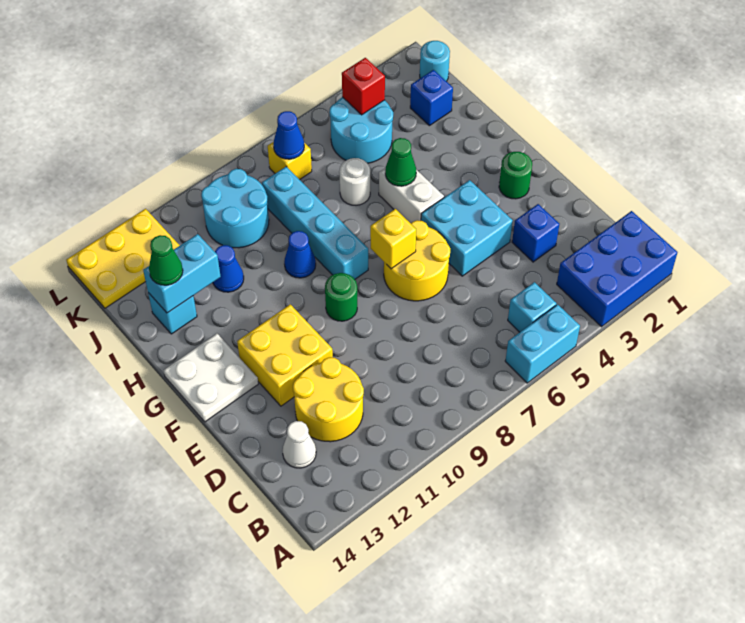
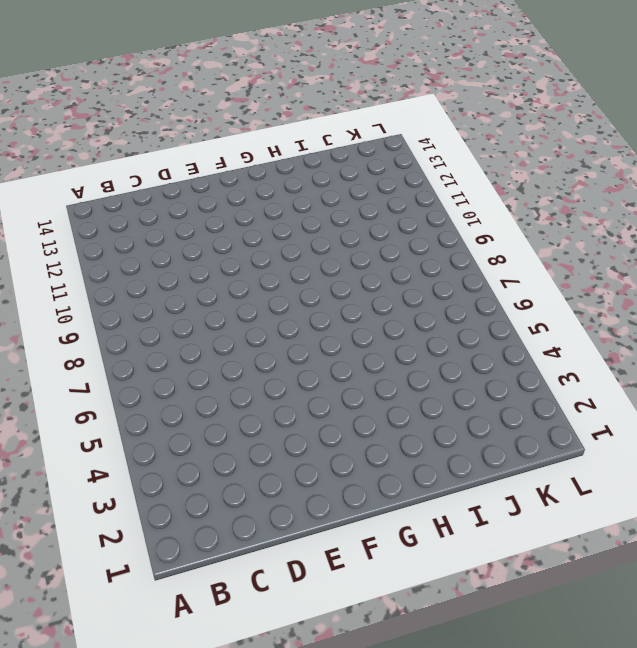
none -> blue brick A1:B3 level 1
none -> cyan brick A5:A6 level 1
none -> cyan brick B5 level 1
none -> yellow round brick C11:D12 level 1

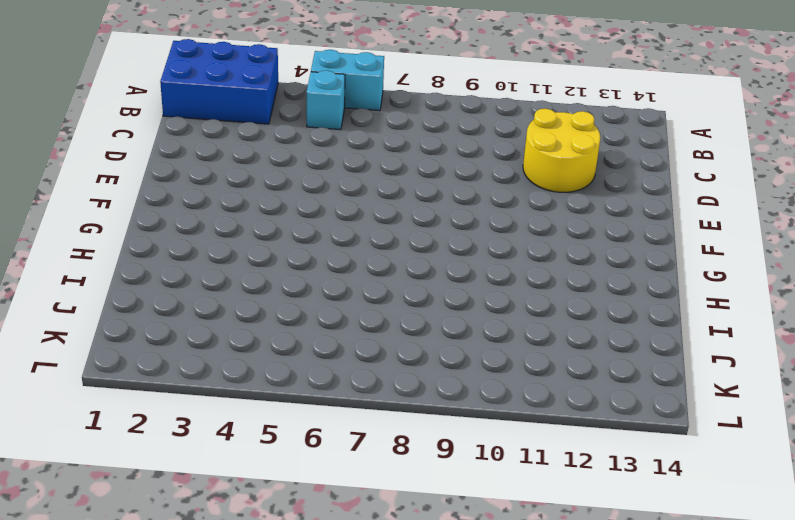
none -> white cone C13 level 1
none -> blue brick D3 level 1
none -> cyan brick E4:F5 level 1
none -> yellow round brick E6:F7 level 1

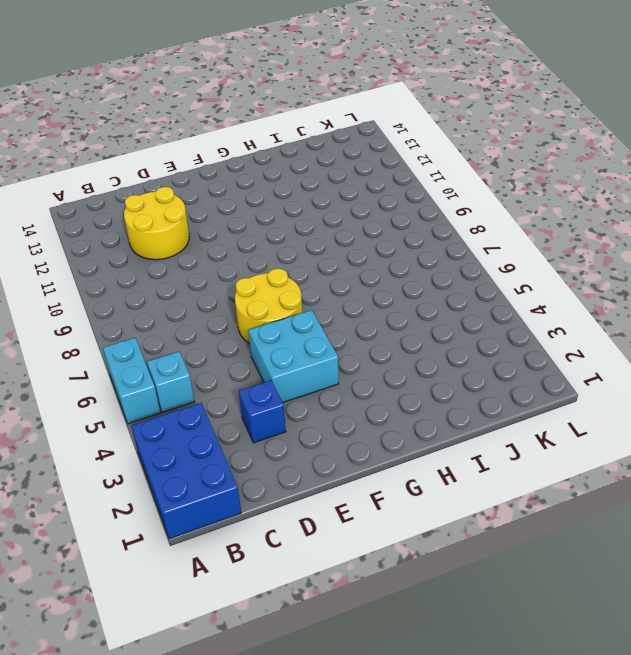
none -> white cone C13 level 1
none -> yellow brick E11:F12 level 1
none -> green round brick F2 level 1
none -> green round brick F9 level 1

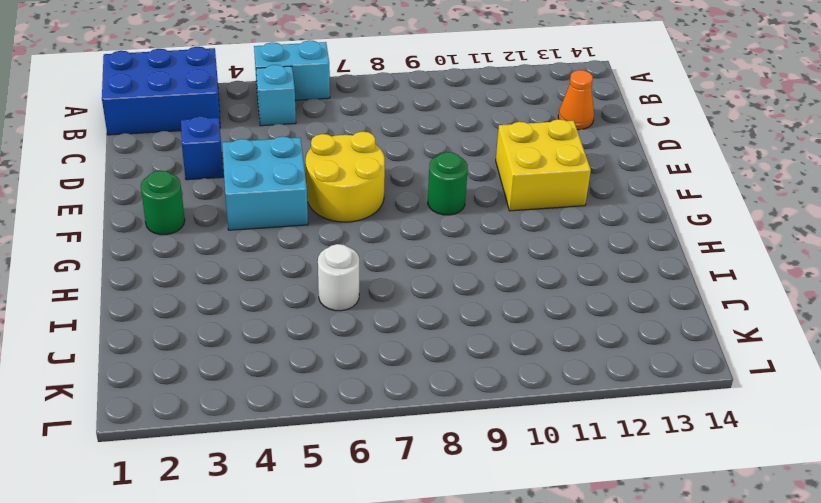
orange cone C13 level 1 -> white cone C13 level 1
none -> yellow round brick C11:D12 level 1
none -> white plate F13:G14 level 1
none -> white brick G5:H5 level 1
none -> cyan brick G8:J8 level 1

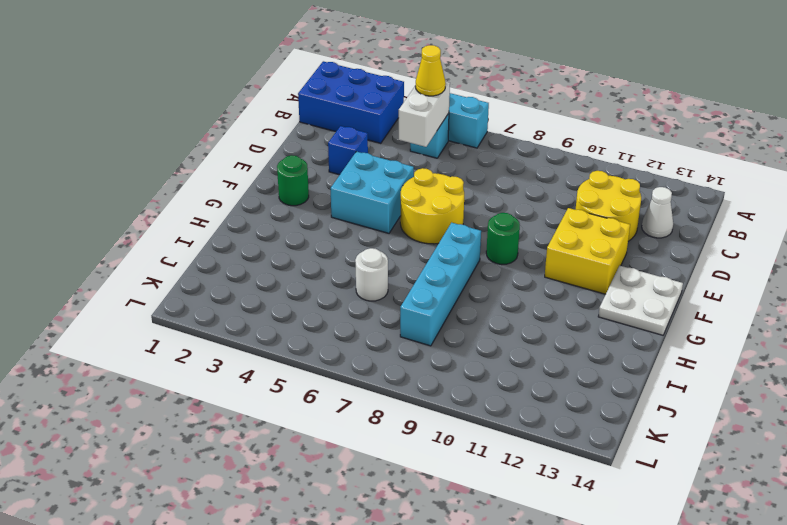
white brick B5:C5 level 2 -> white brick G5:H5 level 1
yellow cone B5 level 3 -> none
none -> blue cone H9 level 1
none -> blue cone I11 level 1
none -> cyan brick I13 level 1
none -> blue brick J2 level 1

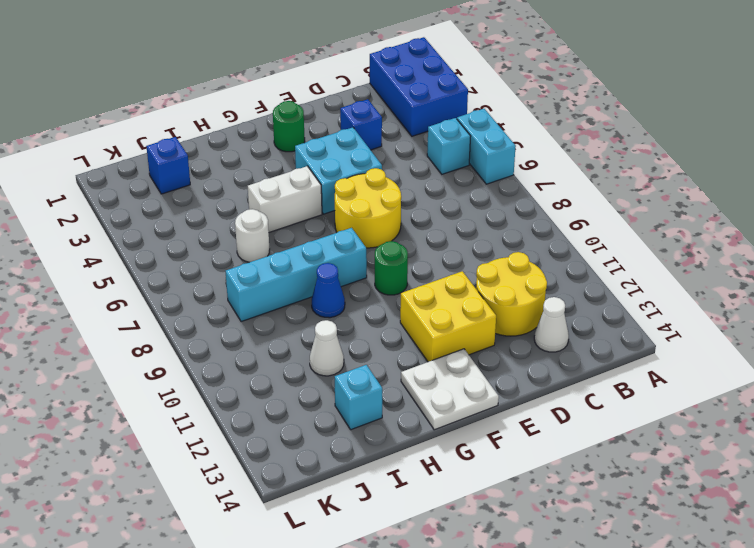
white cone I11 level 1 -> blue cone I11 level 1
none -> cyan round brick J4:K5 level 1
none -> cyan round brick J9:K10 level 1
none -> cyan round brick K1 level 1
none -> yellow brick K7 level 1

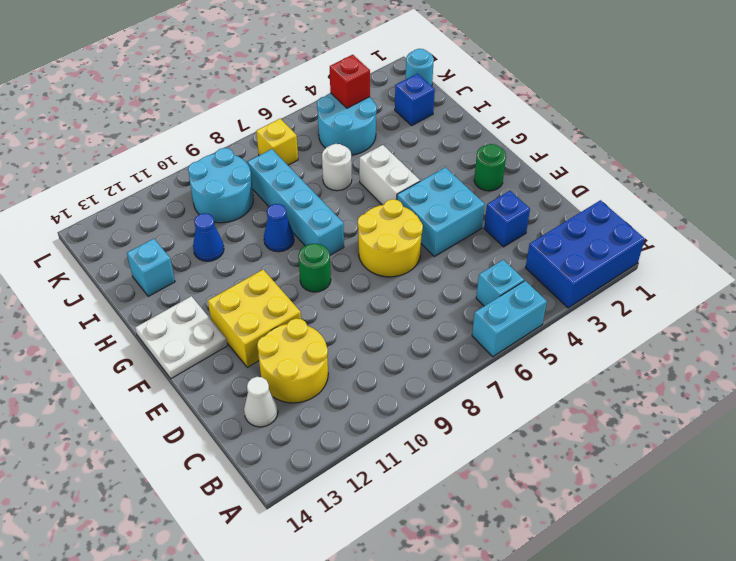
none -> yellow plate K12:L14 level 1
none -> yellow brick F7 level 2
none -> green cone H5 level 2
none -> cyan brick I12:I13 level 2

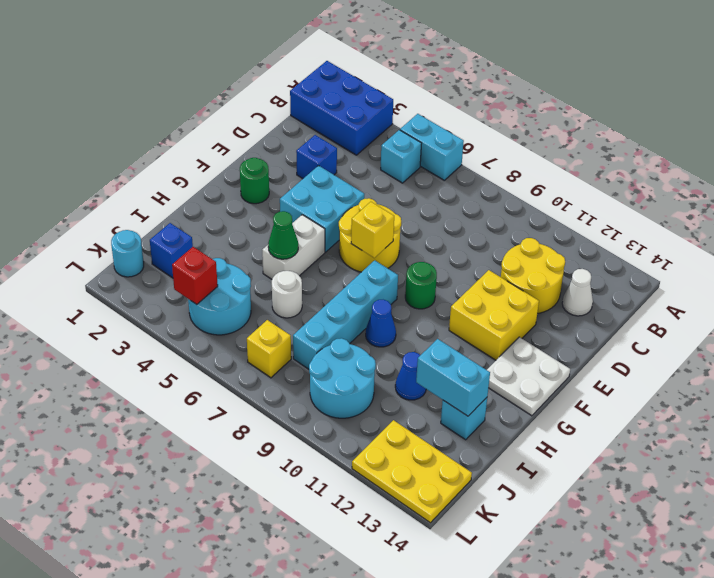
none -> blue cone K7 level 2
none -> green cone I13 level 3

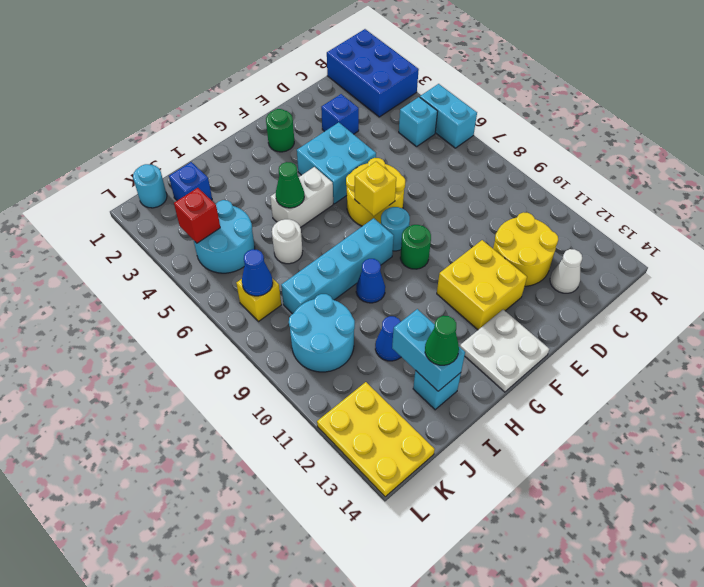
cyan round brick F8 level 1 -> none

